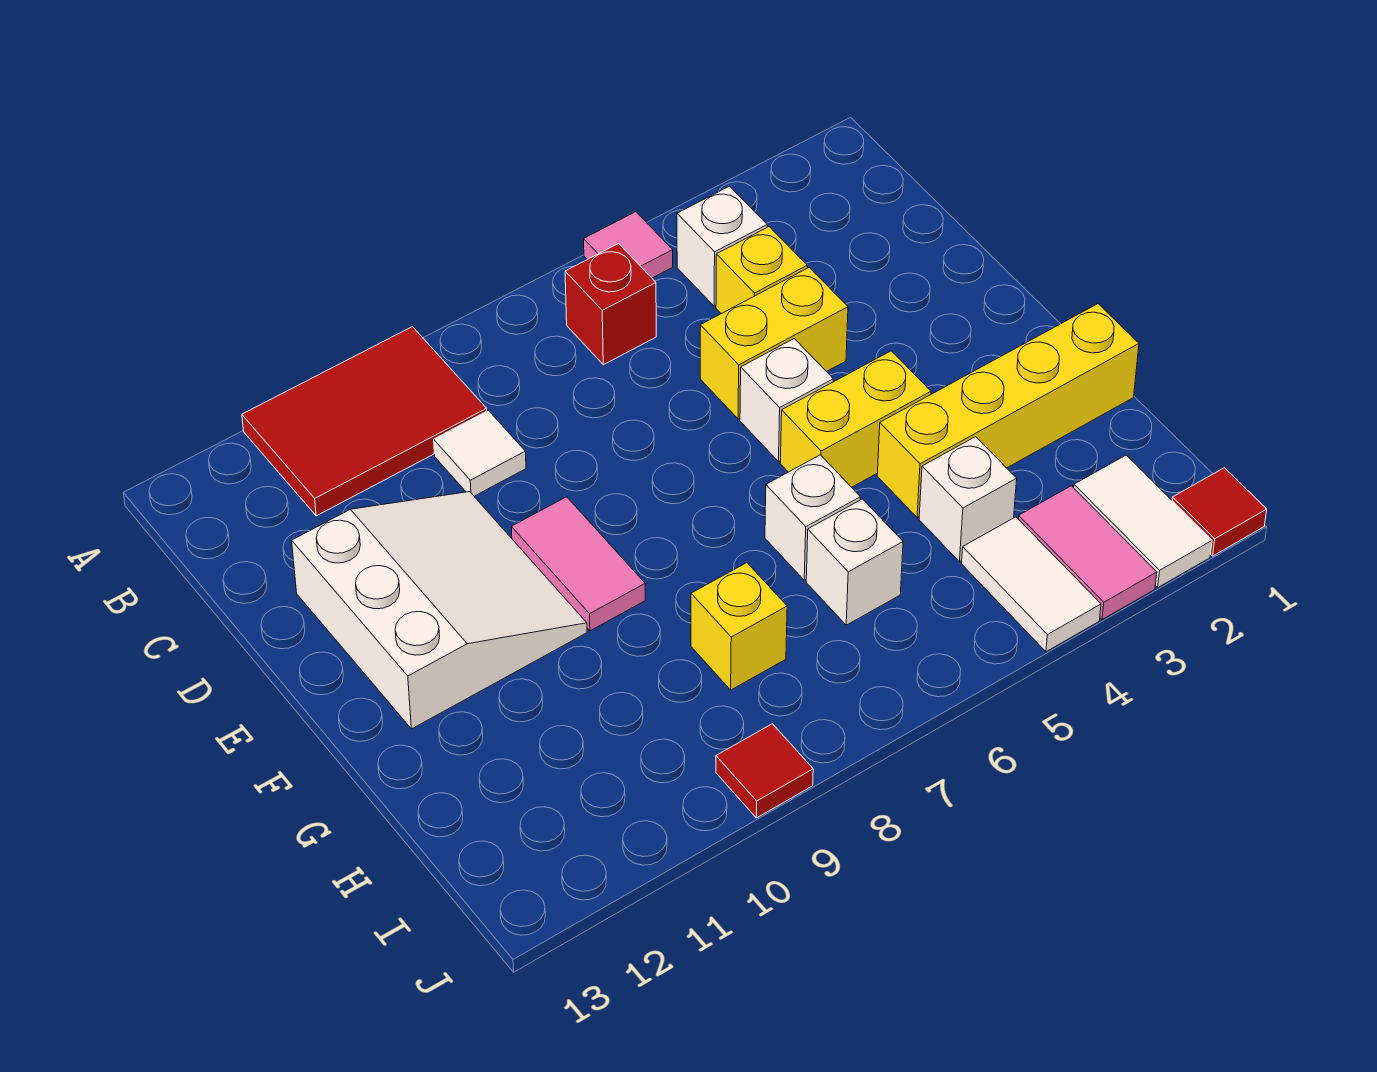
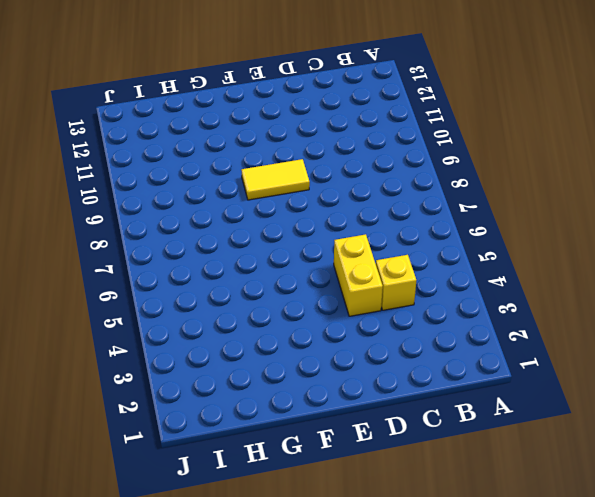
yellow tile E9:F9 level 1 -> pink tile E9:F9 level 1
none -> pink tile A5 level 1
none -> red tile A9:B11 level 1
none -> white brick B4 level 1

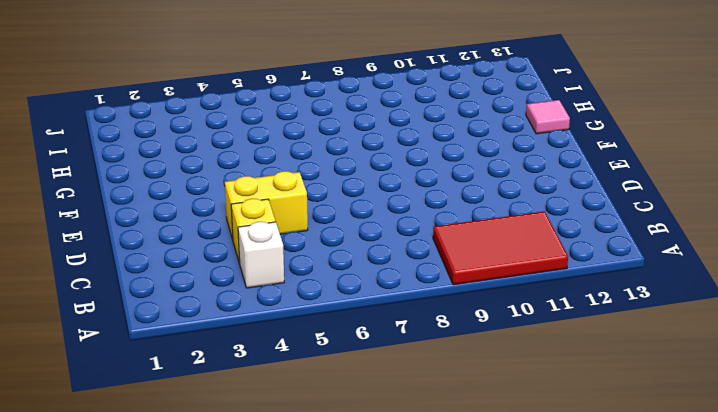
pink tile G13 level 1 -> pink tile A5 level 1
none -> red brick B6 level 1
none -> white tile C9 level 1
none -> white slope D10:F12 level 1 top 12

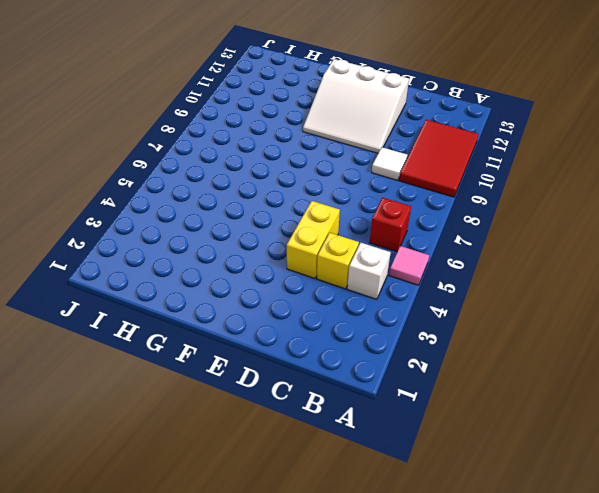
none -> white brick E5 level 1
none -> pink tile E9:F9 level 1
none -> yellow brick F4:F5 level 1

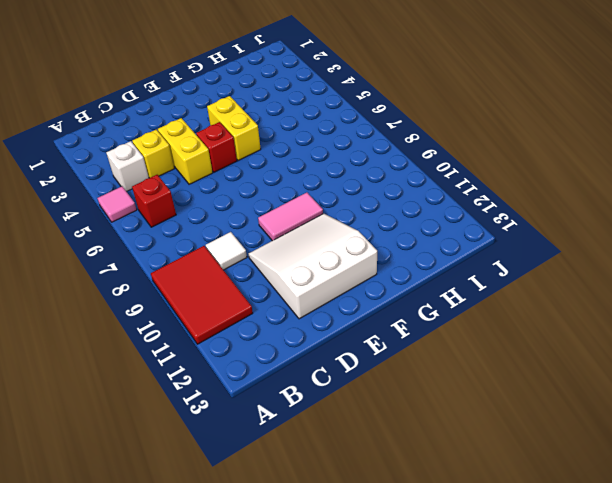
red brick E5 level 1 -> white brick E5 level 1
none -> yellow brick G1:G4 level 1
none -> white brick G6 level 1
none -> white brick H4 level 1

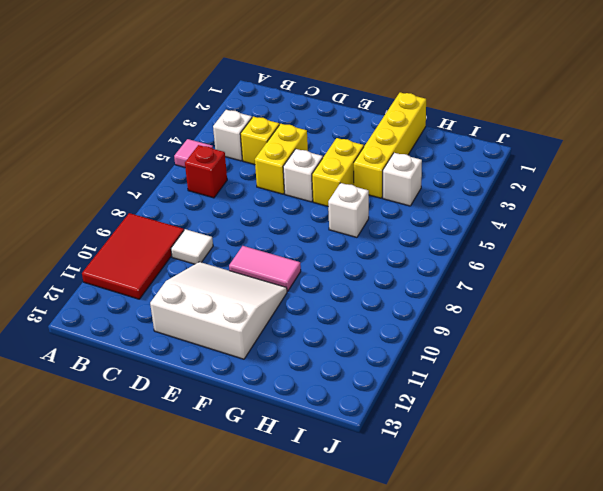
none -> white brick H6 level 1
none -> yellow brick H8 level 1
none -> white tile I2:J2 level 1

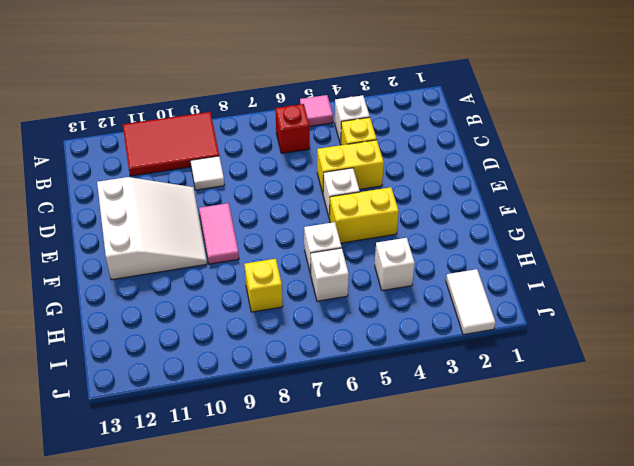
none -> yellow brick G1:G4 level 1
none -> pink tile I3:J3 level 1
none -> white tile I4:J4 level 1

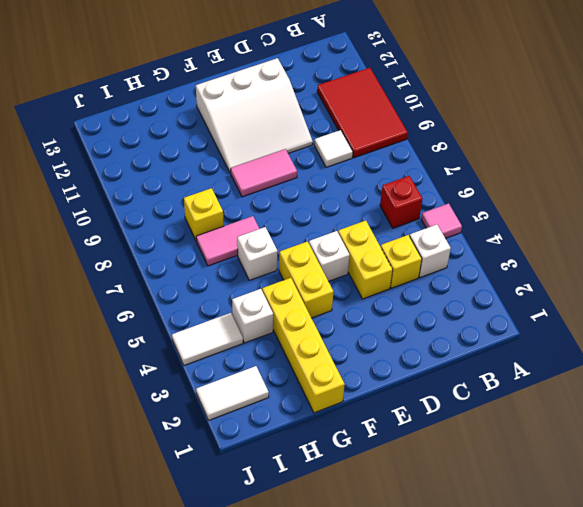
pink tile G7:H7 level 1 -> pink tile I3:J3 level 1
none -> white brick H6 level 1
none -> red tile J1 level 1
none -> red tile J9 level 1

